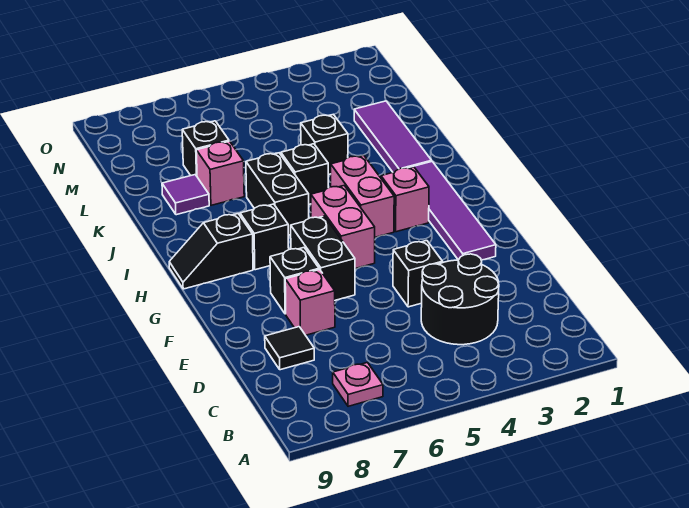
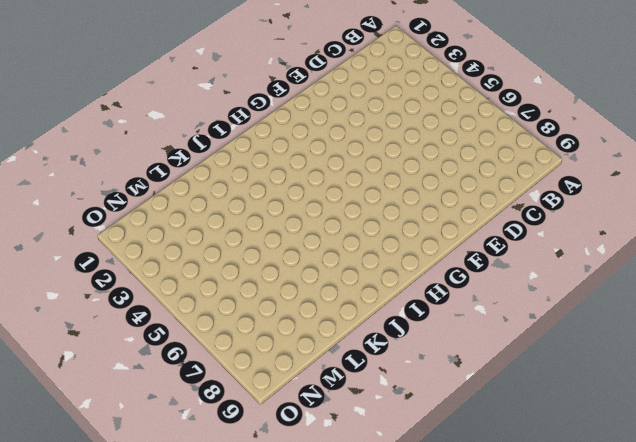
none -> pink plate B7 level 1
none -> black round brick C3:D4 level 1
none -> black tile D8 level 1

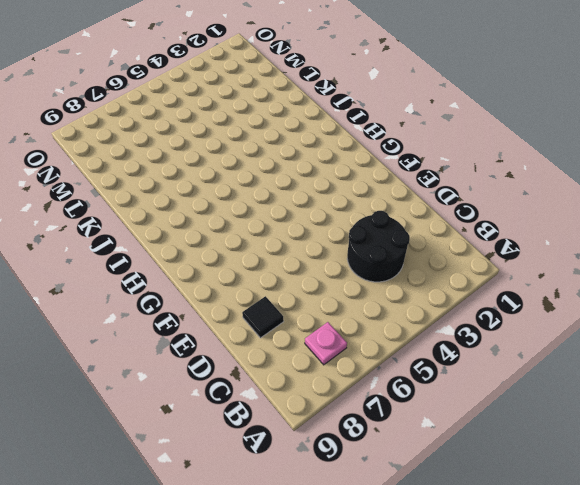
none -> black brick E4 level 1
none -> pink brick E7 level 1
none -> purple tile F2:I2 level 1

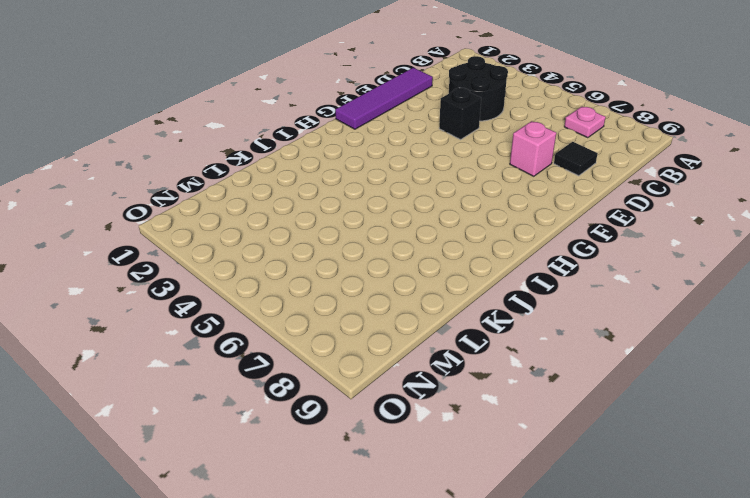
purple tile D1:G1 level 1 -> purple tile F2:I2 level 1
none -> black brick F6:G6 level 1
none -> black brick F7 level 1
none -> pink brick G5:H5 level 1

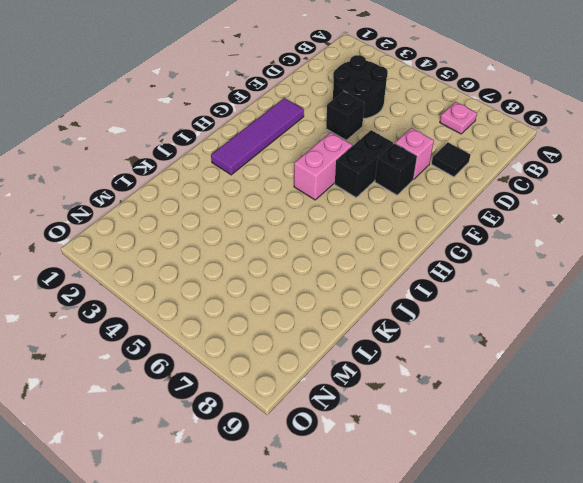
none -> pink brick H3 level 1
none -> pink brick H4:I4 level 1
none -> black brick H7 level 1

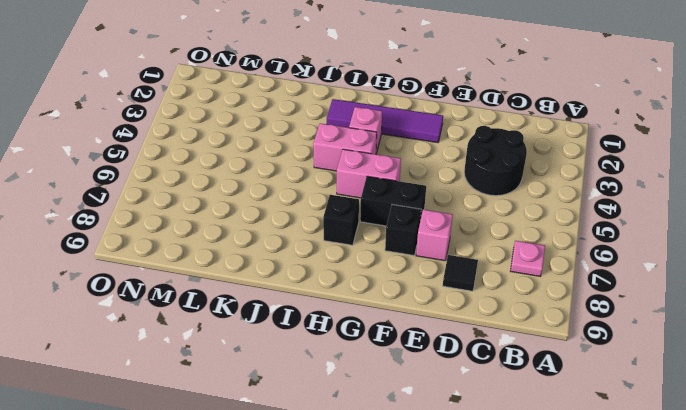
none -> black brick E4 level 1
none -> black slope H8:H9 level 1 top 8
none -> black brick I6:J6 level 1

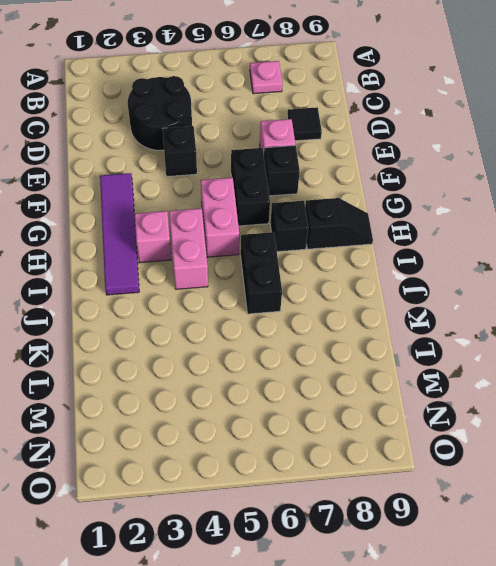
none -> purple tile J2:L2 level 1
none -> black brick J5 level 1
none -> black brick K4 level 1

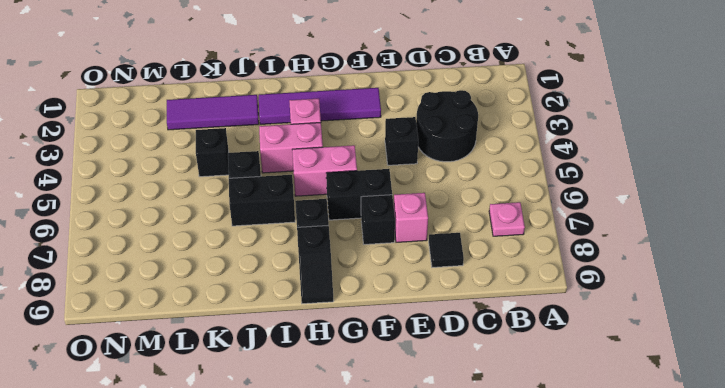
none -> pink brick K7 level 1
none -> purple tile K8 level 1
none -> black brick L7 level 1

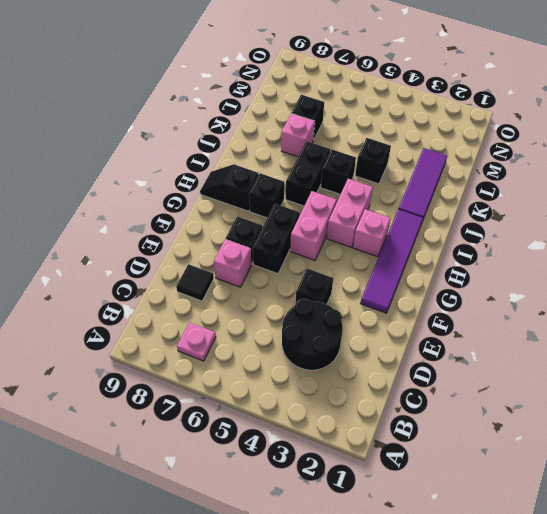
none -> purple tile K8 level 1

